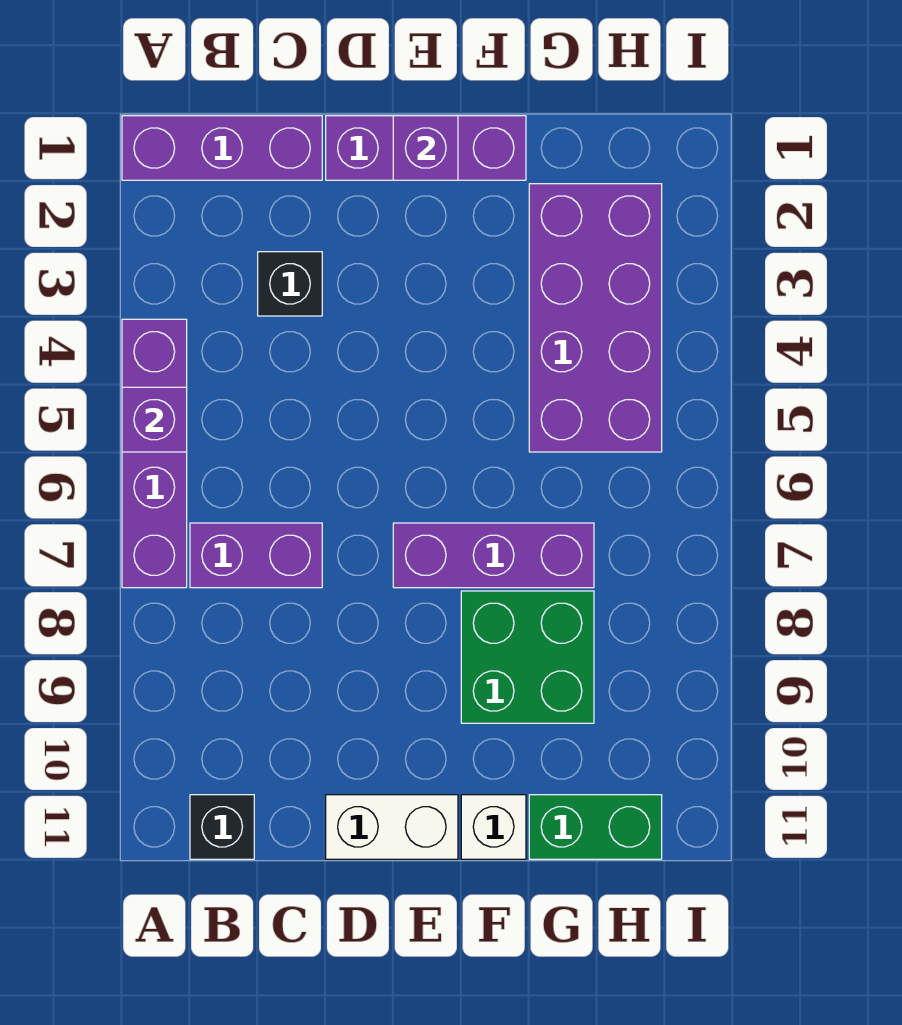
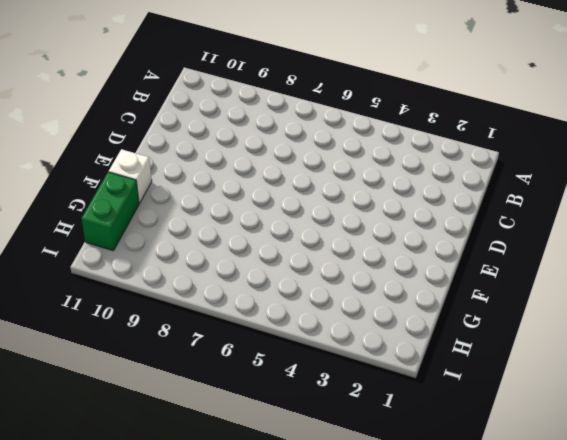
none -> purple brick A1:C1 level 1
none -> purple brick A4:A7 level 1
none -> purple brick B7:C7 level 1

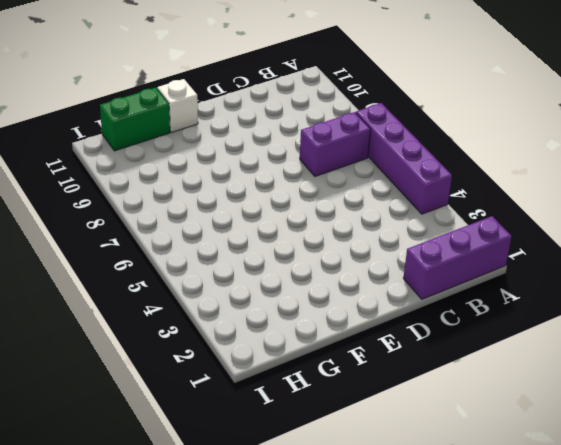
none -> black brick B11 level 1
none -> black brick C3 level 1
none -> purple brick D1:F1 level 1

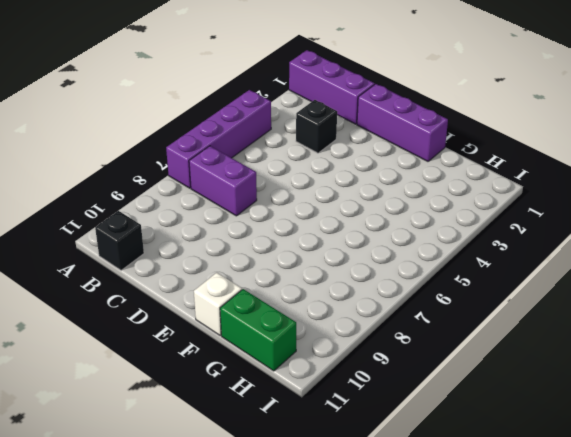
none -> white brick D11:E11 level 1
none -> purple brick E7:G7 level 1
none -> green brick F8:G9 level 1

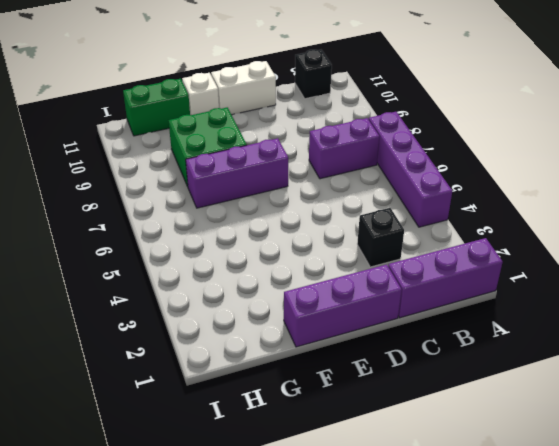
none -> purple brick G2:H5 level 1
none -> purple brick A5 level 2
none -> purple brick E1 level 2

